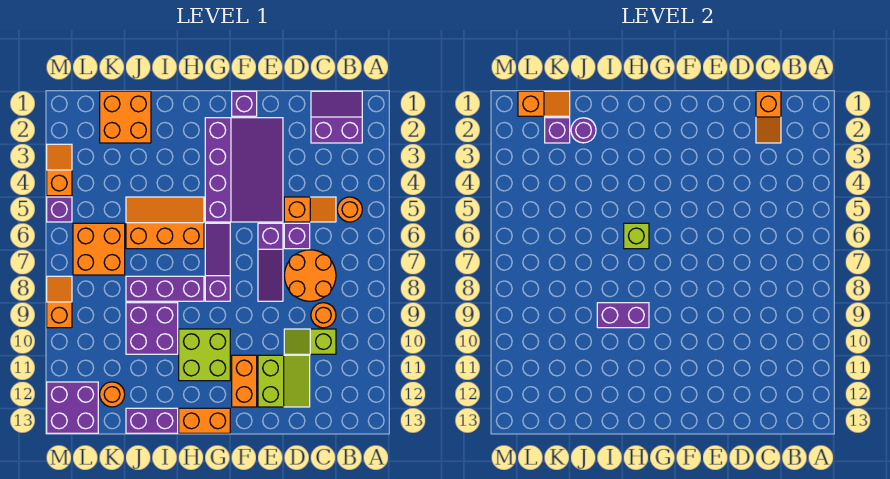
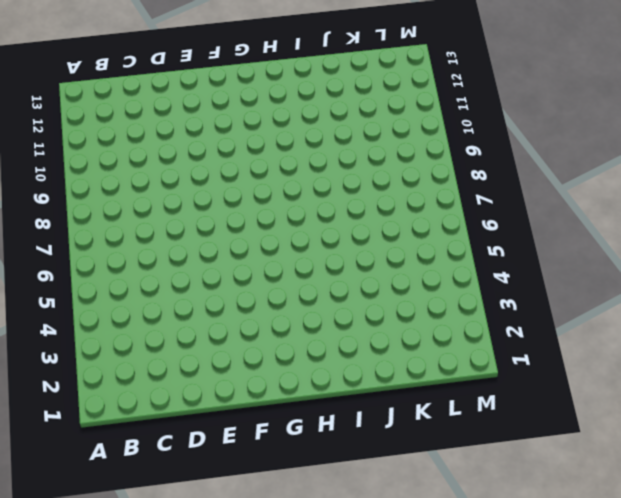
none -> purple slope B1:C2 level 1 top 2
none -> orange round brick B5 level 1
none -> orange slope C5:D5 level 1 top D
none -> orange round brick C7:D8 level 1

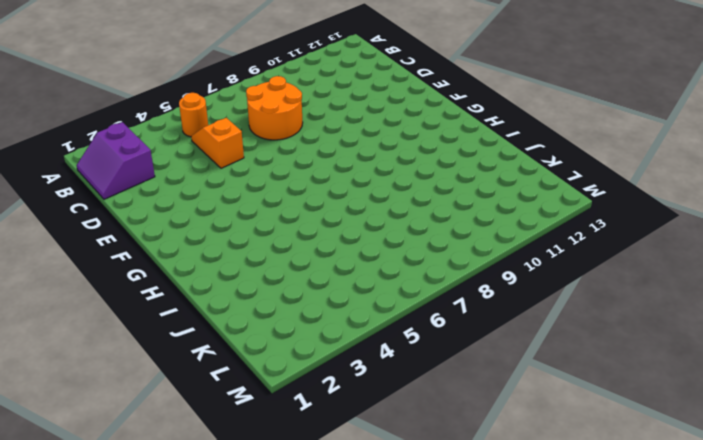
none -> orange round brick C9 level 1
none -> lime slope C10:D10 level 1 top C
none -> purple brick D6 level 1
none -> lime slope D11:E12 level 1 top E

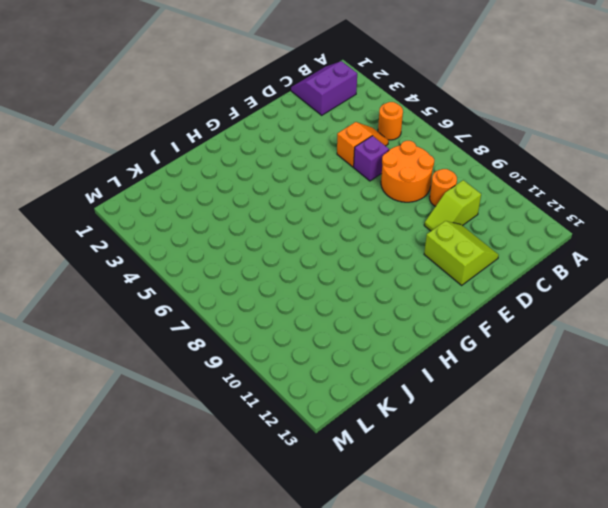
none -> purple slope E2:G5 level 1 top G
none -> purple slope E6:E8 level 1 top 6
none -> purple brick F1 level 1
none -> orange brick F11:F12 level 1

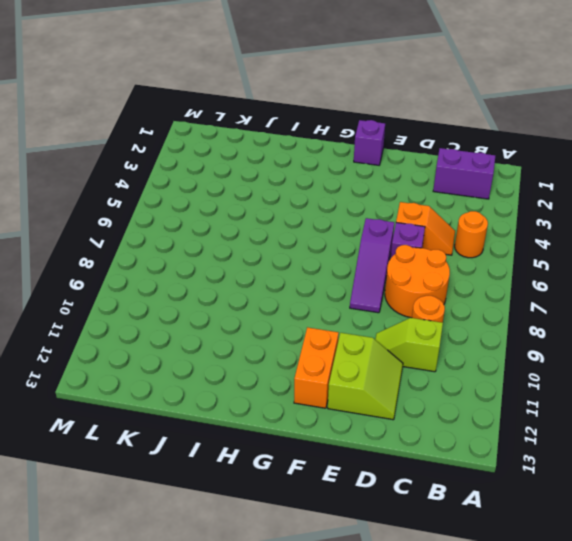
none -> purple slope E2:G5 level 1 top G
none -> purple slope G6:G8 level 1 top 8
none -> lime brick G10:H11 level 1
none -> orange brick G13:H13 level 1

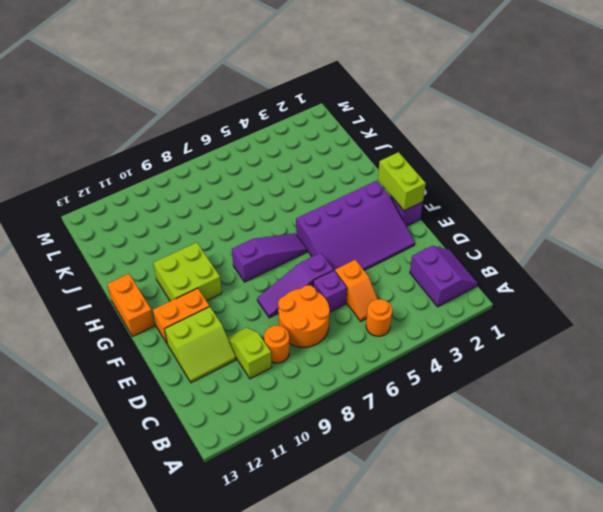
lime brick F1:G1 level 2 -> none
none -> orange slope H5:J6 level 1 top 6
none -> purple brick H8:J8 level 1
none -> purple brick I9:J10 level 1
none -> purple brick I13:J13 level 1

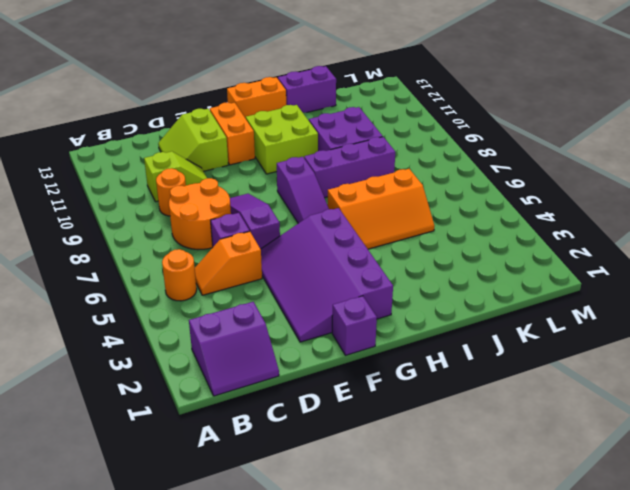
none -> orange brick J1:K2 level 1
none -> orange brick K6:L7 level 1
none -> orange round brick K12 level 1
none -> purple brick L12:M13 level 1

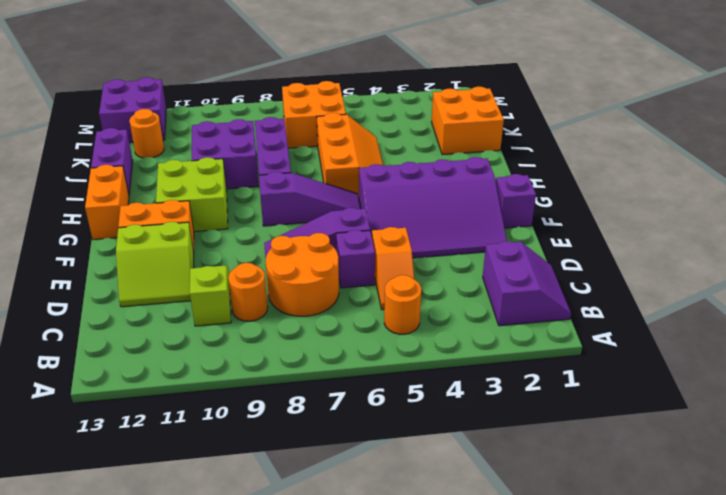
none -> orange slope M3:M4 level 1 top 4
none -> purple brick M5 level 1
none -> orange slope M8:M9 level 1 top 9
none -> orange slope C1:C2 level 2 top 1

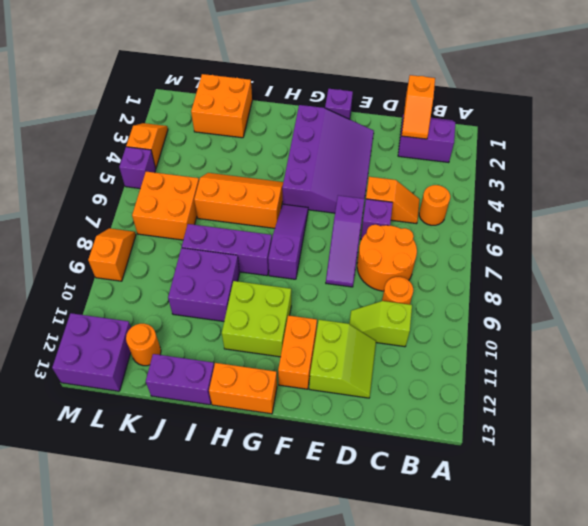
none -> lime brick H6 level 2
none -> purple brick H9:I9 level 2
none -> purple round brick J2 level 2
none -> orange slope K1:L1 level 2 top L

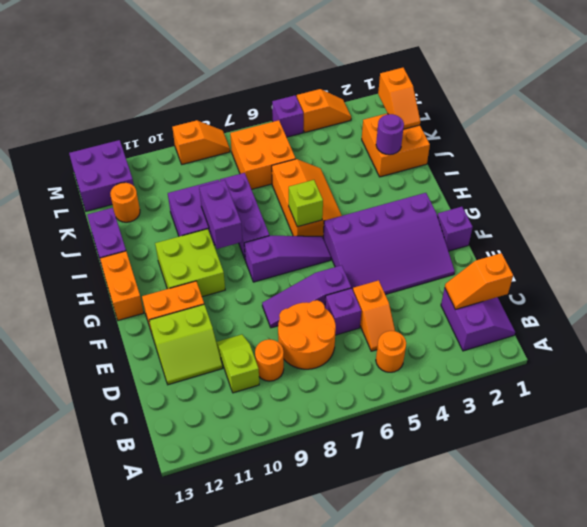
none -> purple brick K2 level 2

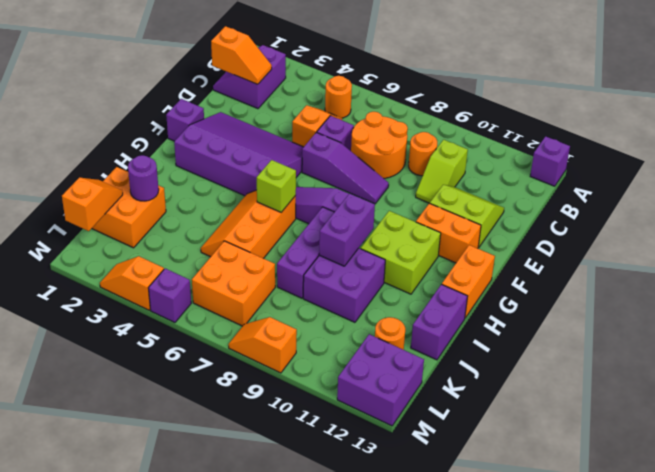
purple brick A13 level 1 -> purple brick K2 level 2

